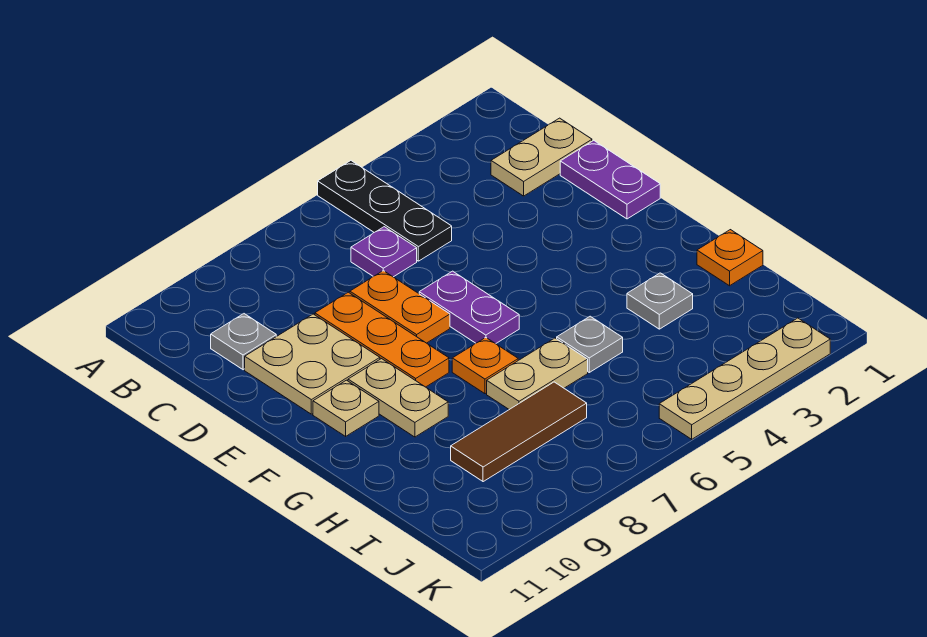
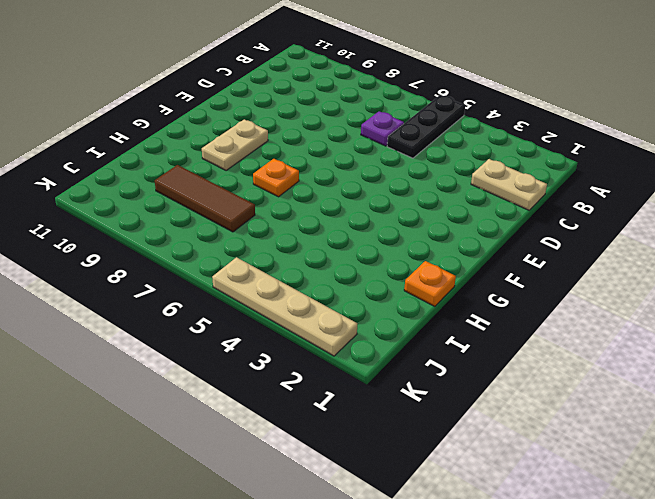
none -> grey plate C10 level 1
none -> purple plate D1:E1 level 1
none -> orange plate D7:E7 level 1

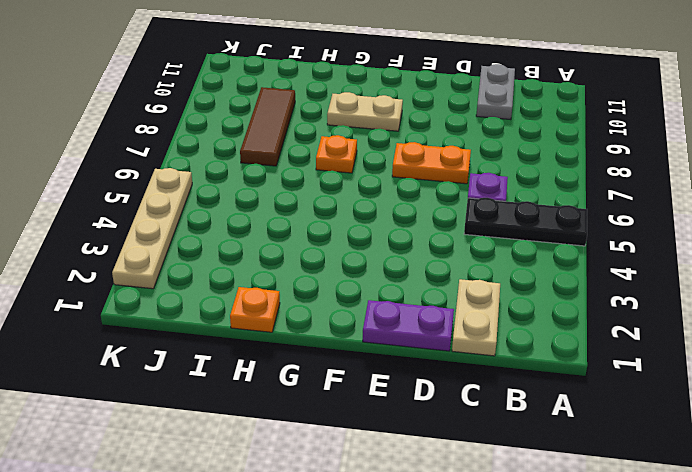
grey plate C10:C11 level 1 -> grey plate C10 level 1
none -> orange plate D8:F8 level 1
none -> tan plate D9:E10 level 1
none -> purple plate E6:F6 level 1

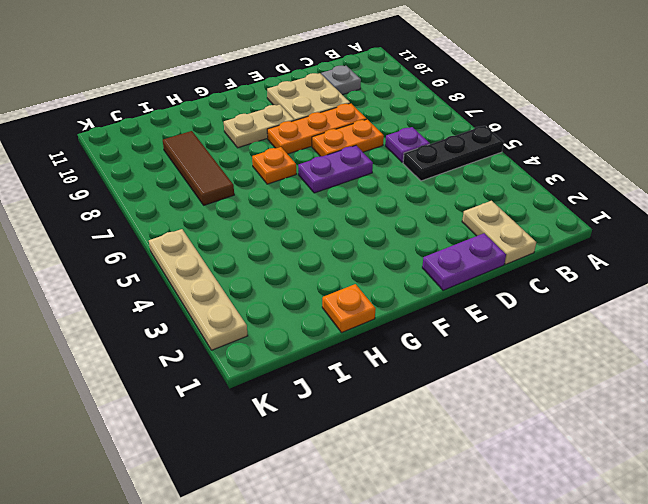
none -> tan plate F10 level 1
none -> grey plate H3 level 1
none -> grey plate H5 level 1

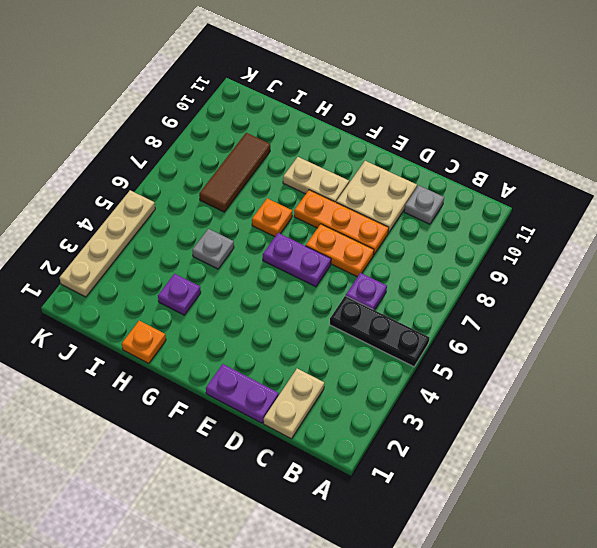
purple plate H3 level 1 -> grey plate H3 level 1
none -> tan plate F10 level 1
none -> tan plate H6:H7 level 1

